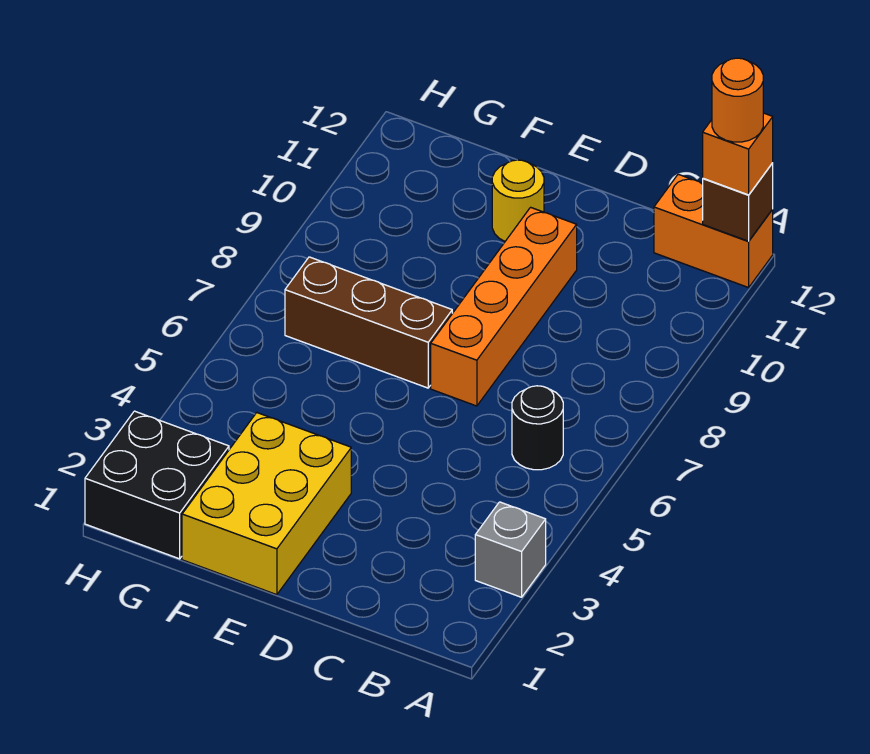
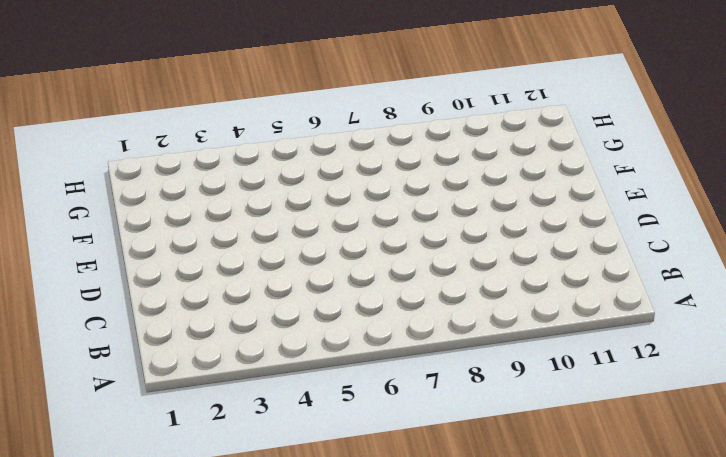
none -> grey brick A3 level 1
none -> orange brick A12:B12 level 1

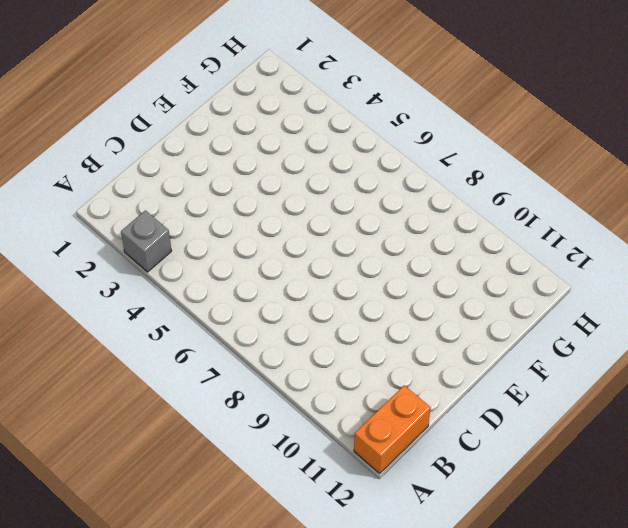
none -> black round brick B6 level 1
none -> orange brick D7:D10 level 1

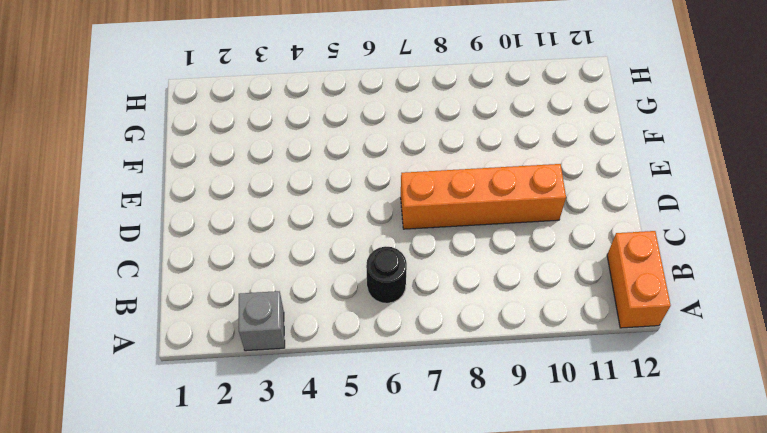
none -> yellow brick E1:F3 level 1
none -> brown brick E7:G7 level 1

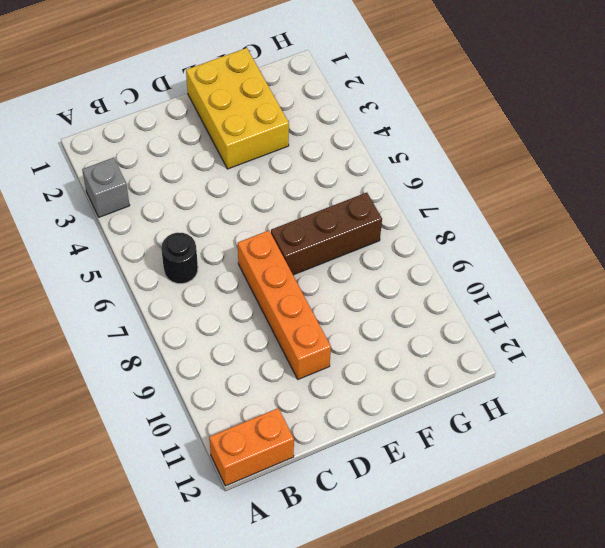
none -> yellow round brick E11 level 1
none -> black brick G1:H2 level 1

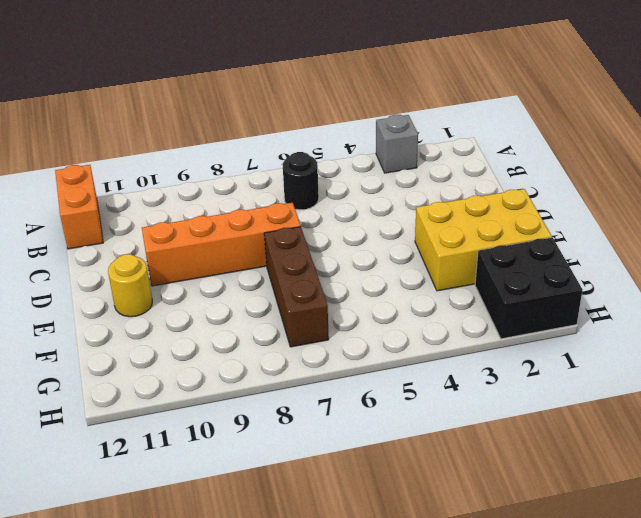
none -> brown brick A12 level 2
none -> orange brick A12 level 3

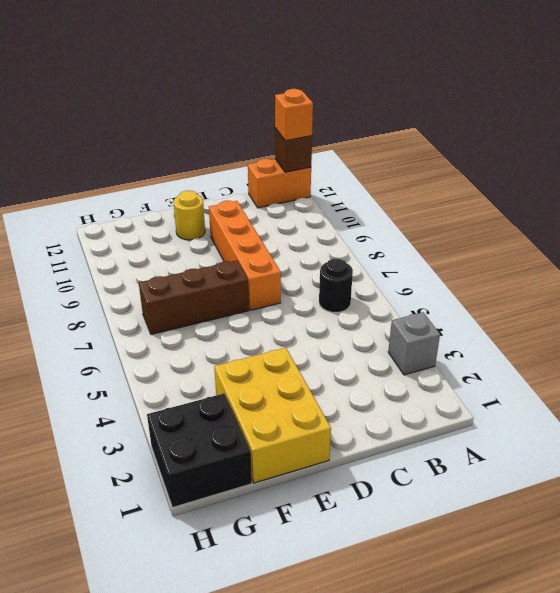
none -> orange round brick A12 level 4

